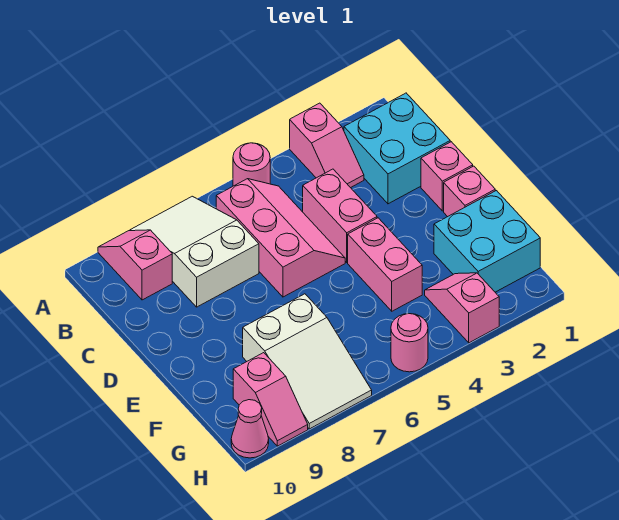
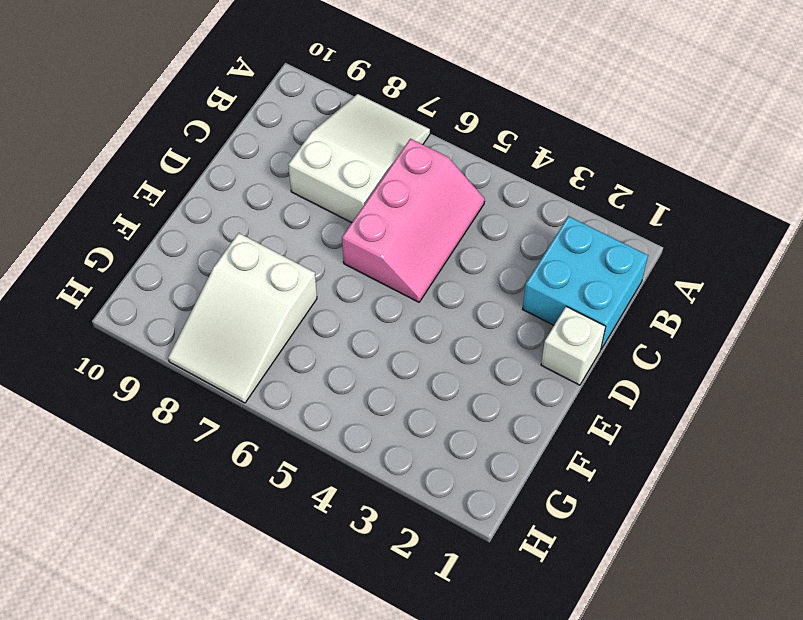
white brick D1 level 1 -> pink brick D1 level 1
none -> pink slope A3:B3 level 1 top A
none -> pink round brick A5 level 1
none -> pink slope A9:B9 level 1 top B

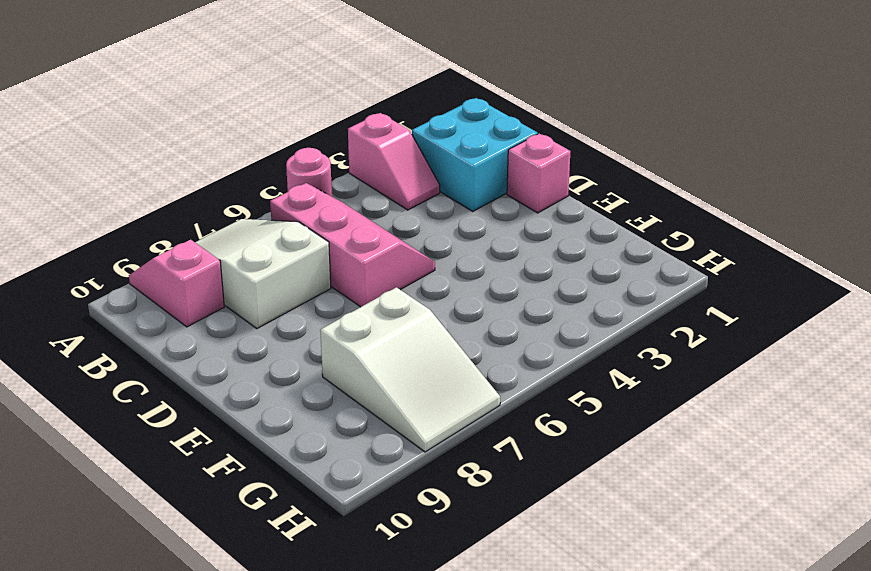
none -> pink brick C4:D4 level 1
none -> pink brick E1 level 1
none -> pink brick E4:F4 level 1

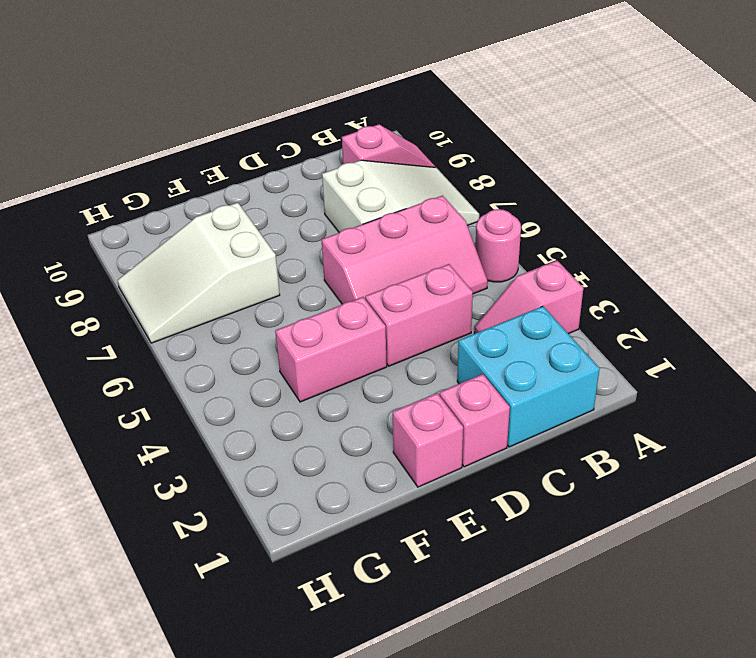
none -> cyan brick F1:G2 level 1
none -> pink slope G3:H3 level 1 top H
none -> pink slope G9:H9 level 1 top G

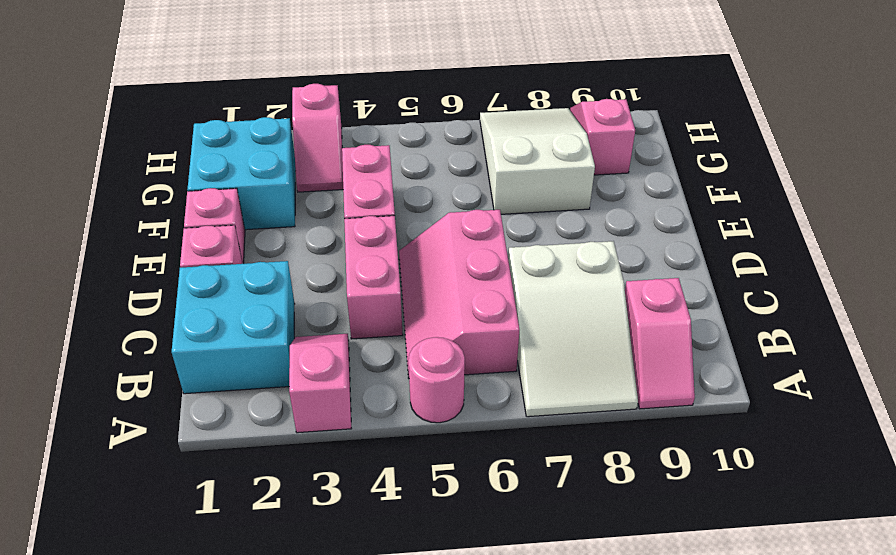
none -> pink round brick H5 level 1
none -> pink cone H10 level 1

